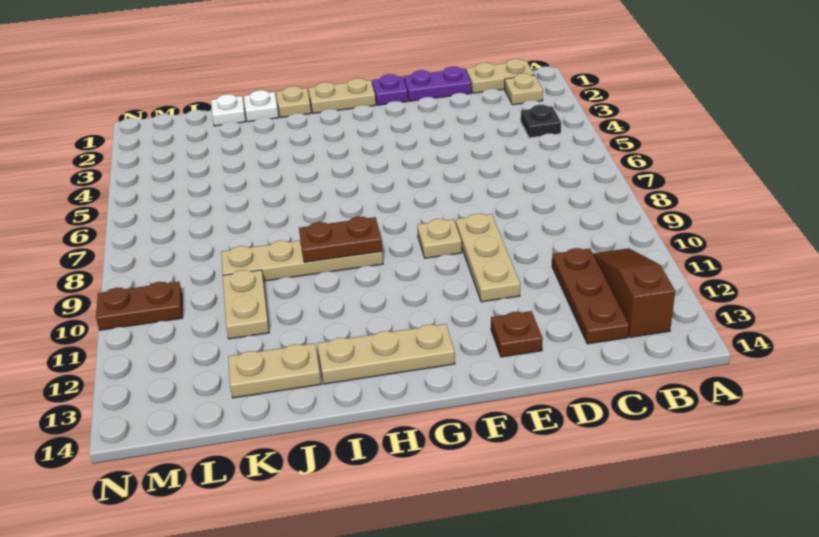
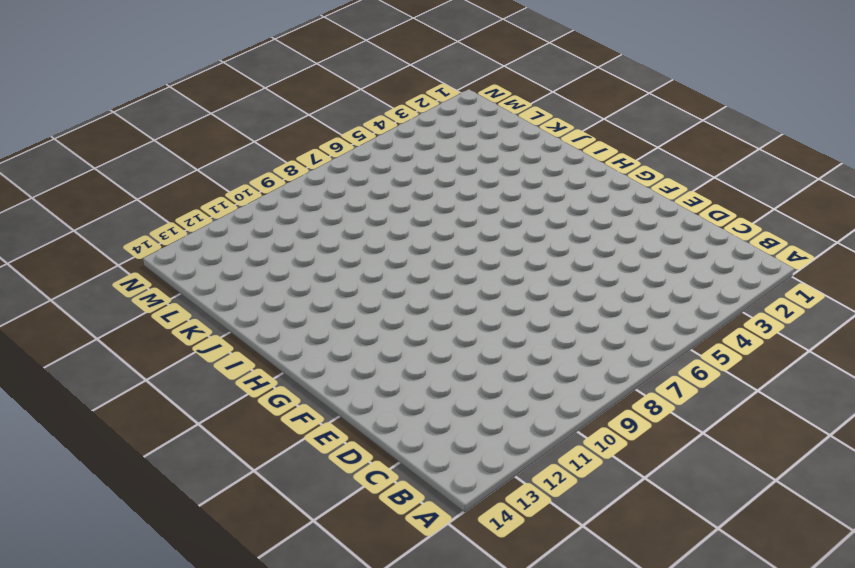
none -> tan plate B1:C1 level 1
none -> tan plate B2 level 1
none -> black plate B4 level 1

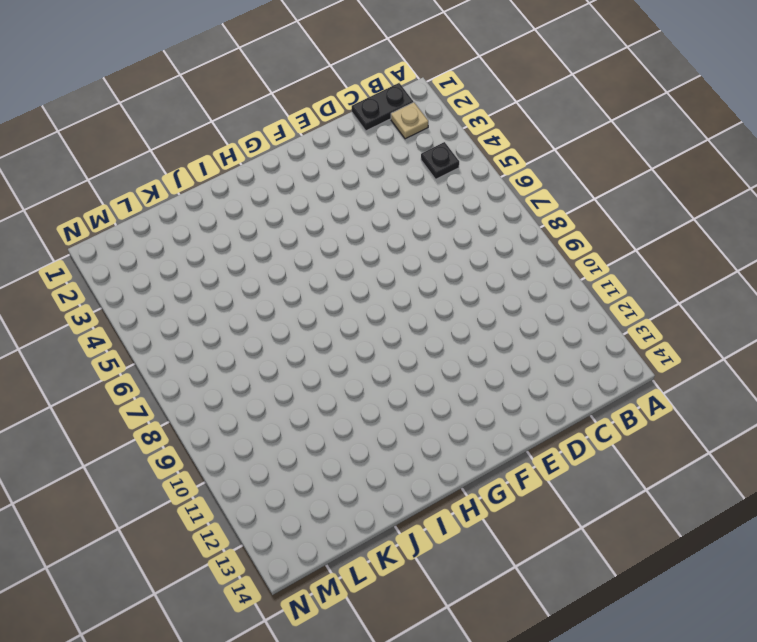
black plate B1:C1 level 1 -> tan plate B1:C1 level 1
none -> brown slope B11:B13 level 1 top 13
none -> brown plate C11:C13 level 1
none -> purple plate D1:E1 level 1

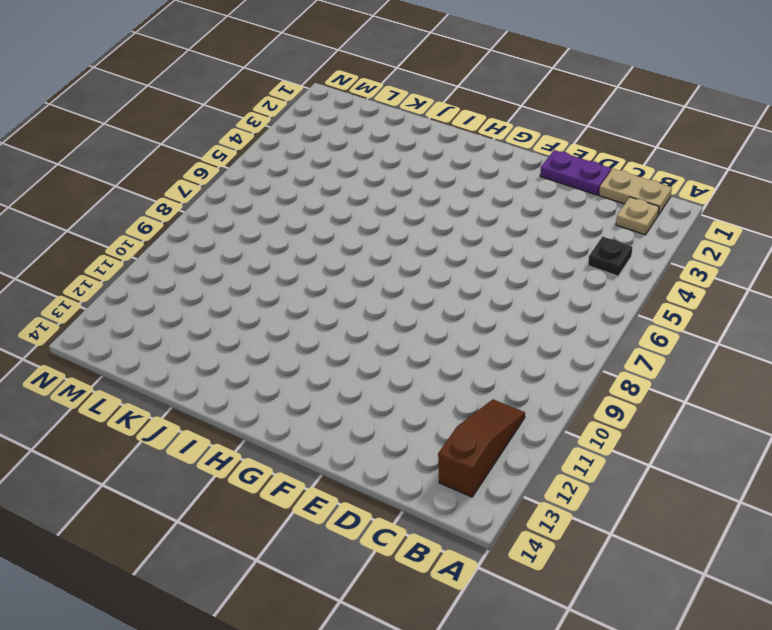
none -> brown plate C11:C13 level 1
none -> tan plate E9:E11 level 1
none -> brown plate E13 level 1

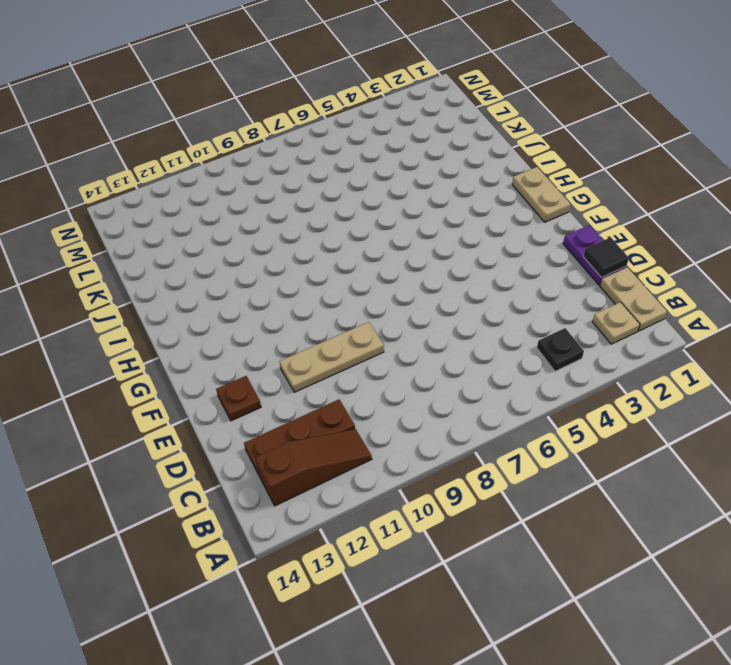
black tile D1 level 2 -> none
none -> purple plate F1 level 1
none -> tan plate F9 level 1
none -> tan plate G13:I13 level 1

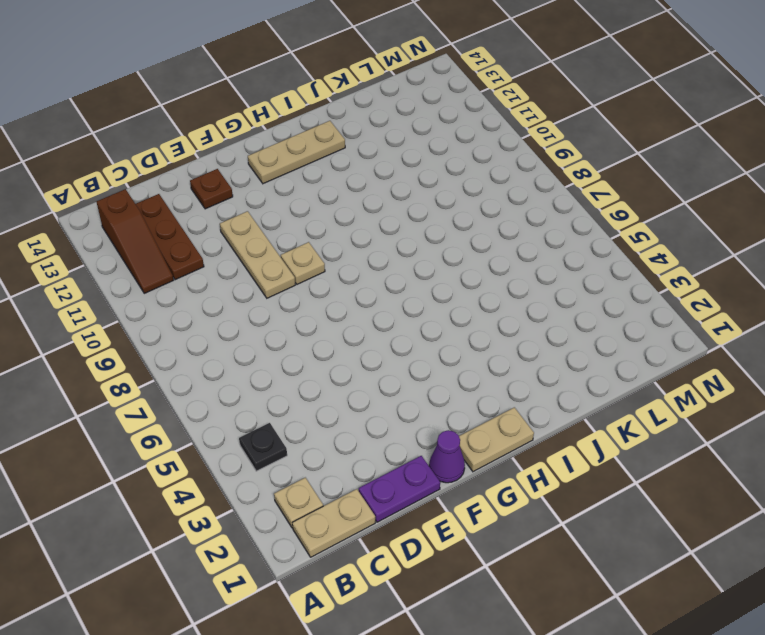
purple cone F1 level 1 -> purple plate F1 level 1
none -> tan plate H9:K9 level 1
none -> tan plate I1 level 1
none -> white plate J1 level 1

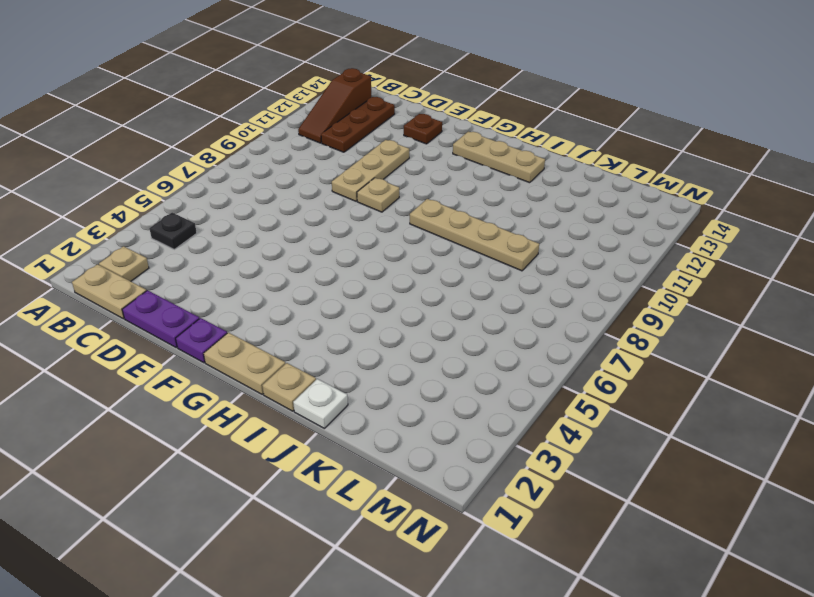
none -> tan plate J13:K13 level 1
none -> white plate K1 level 1
none -> tan plate K10:K11 level 1

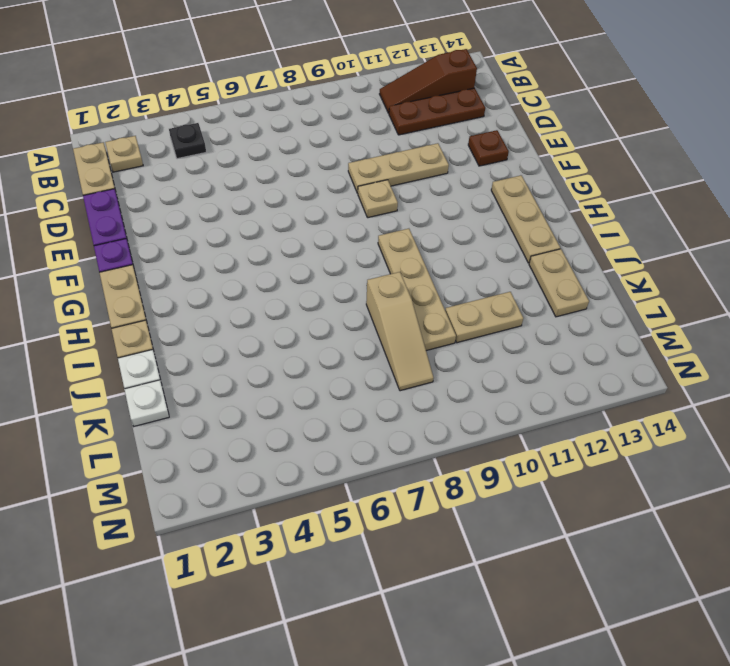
tan slope J8:L8 level 1 top J -> none
none -> brown plate M10:N10 level 1
none -> brown plate H9:I9 level 2

